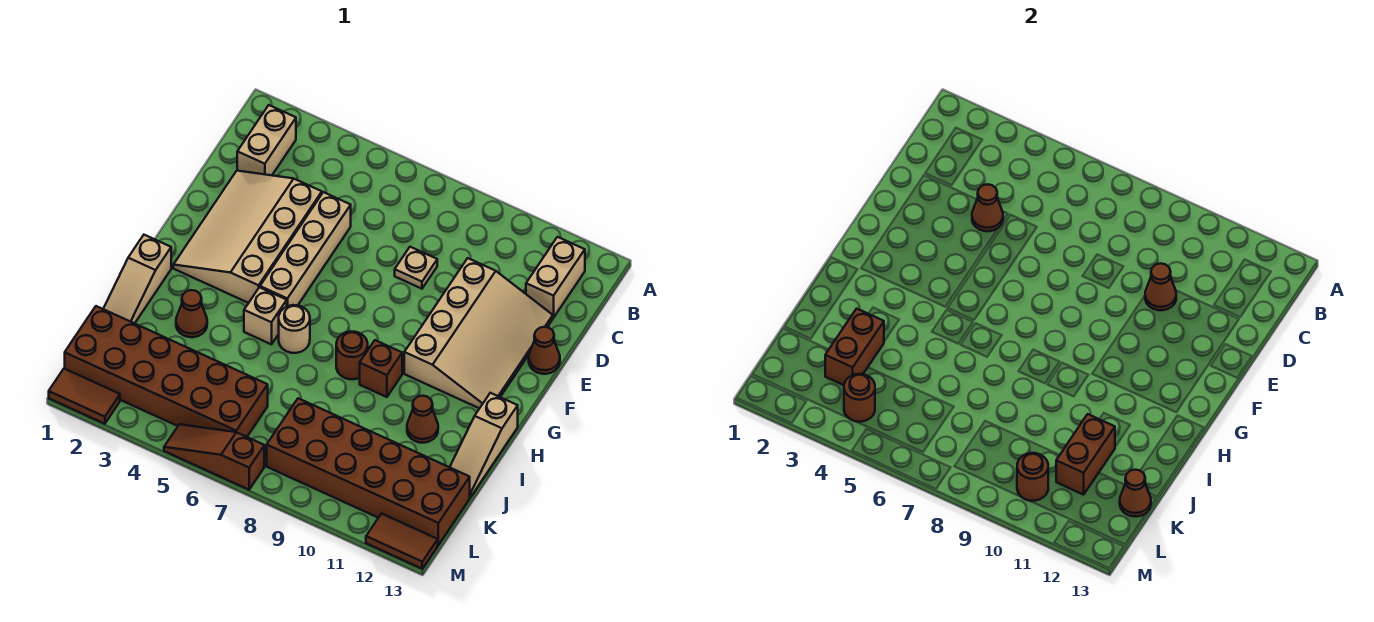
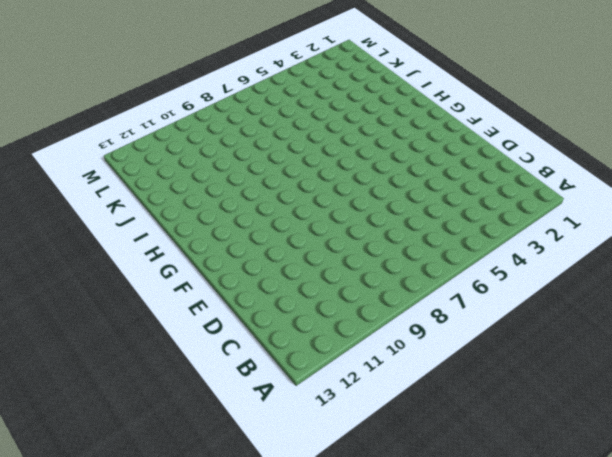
none -> tan brick B2:C2 level 1
none -> tan brick B12:C12 level 1
none -> tan slope D2:G4 level 1 top 4

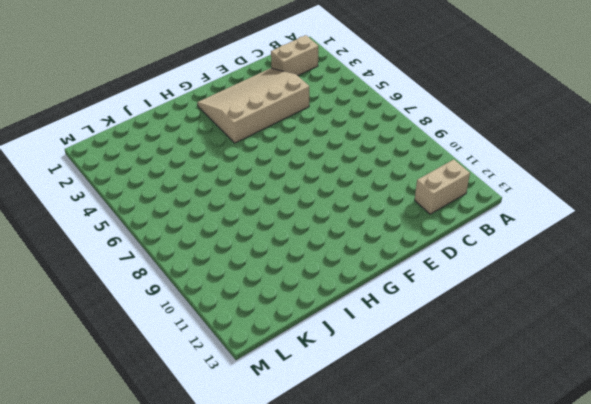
none -> tan brick D5:G5 level 1
none -> tan plate D8 level 1
none -> tan slope D10:G12 level 1 top 10

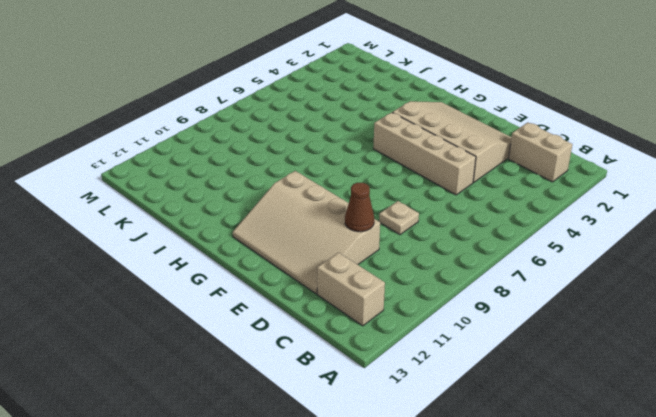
none -> brown cone E13 level 1
none -> tan slope H1:J1 level 1 top H
none -> tan brick H5 level 1

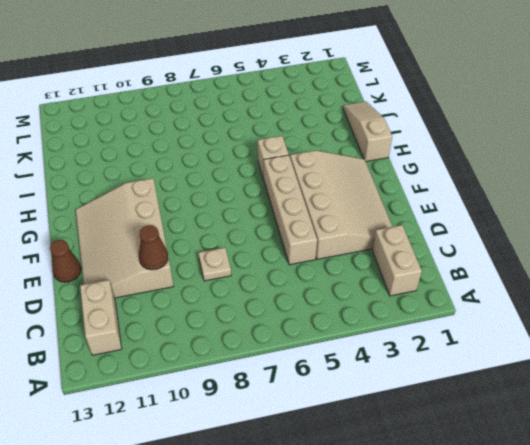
none -> tan round brick H6 level 1
none -> brown round brick H8 level 1
none -> brown brick H9 level 1

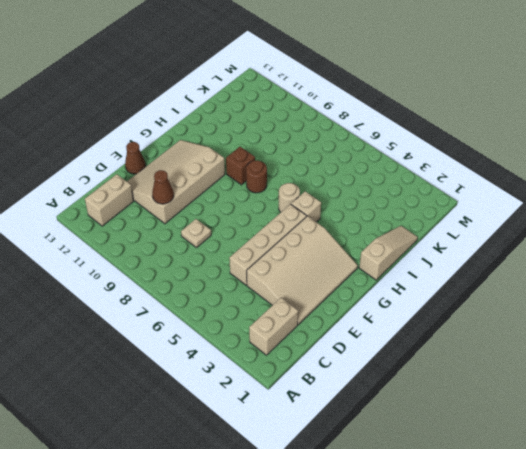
none -> tan slope H13:J13 level 1 top H
none -> brown cone I3 level 1
none -> brown cone I11 level 1

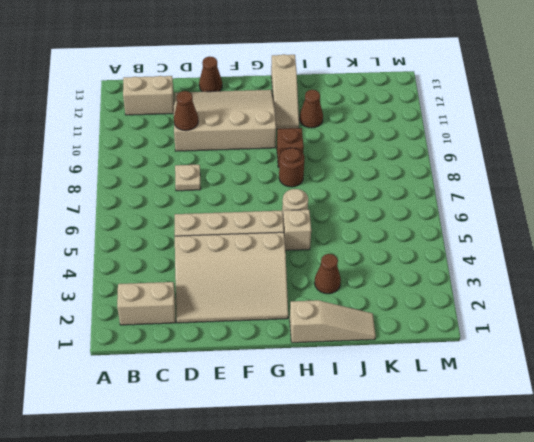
tan slope H11:H13 level 1 top 13 -> tan slope H13:J13 level 1 top H
none -> brown brick K1:L6 level 1
none -> brown brick K8:L13 level 1
none -> brown tile M1:M2 level 1

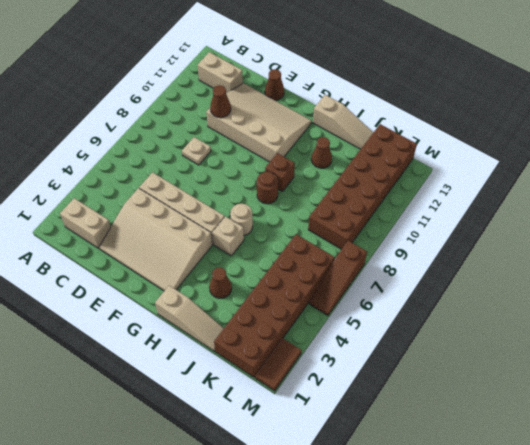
none -> brown tile M12:M13 level 1
none -> brown cone D4 level 2
none -> brown brick J3:K3 level 2

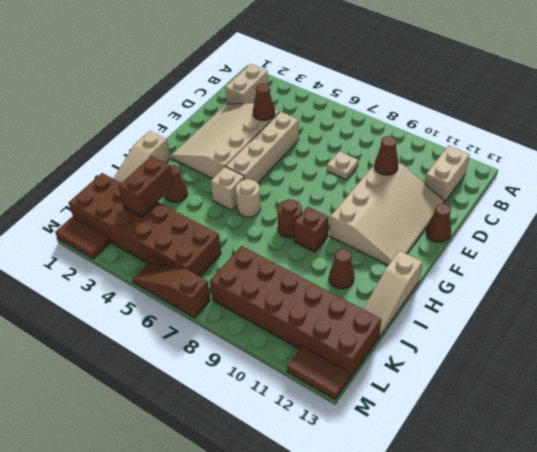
none -> brown brick J11:K11 level 2
none -> brown cone K13 level 2
none -> brown round brick L4 level 2

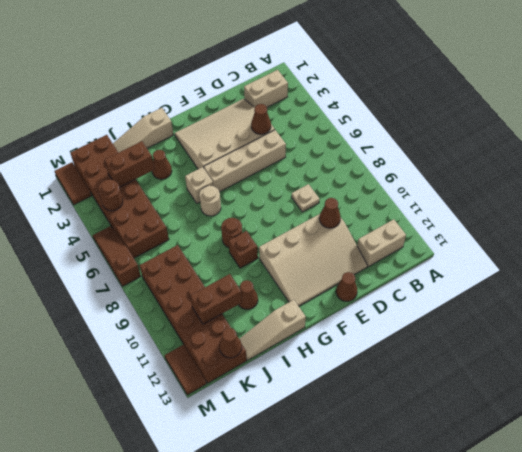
none -> brown round brick L10 level 2

